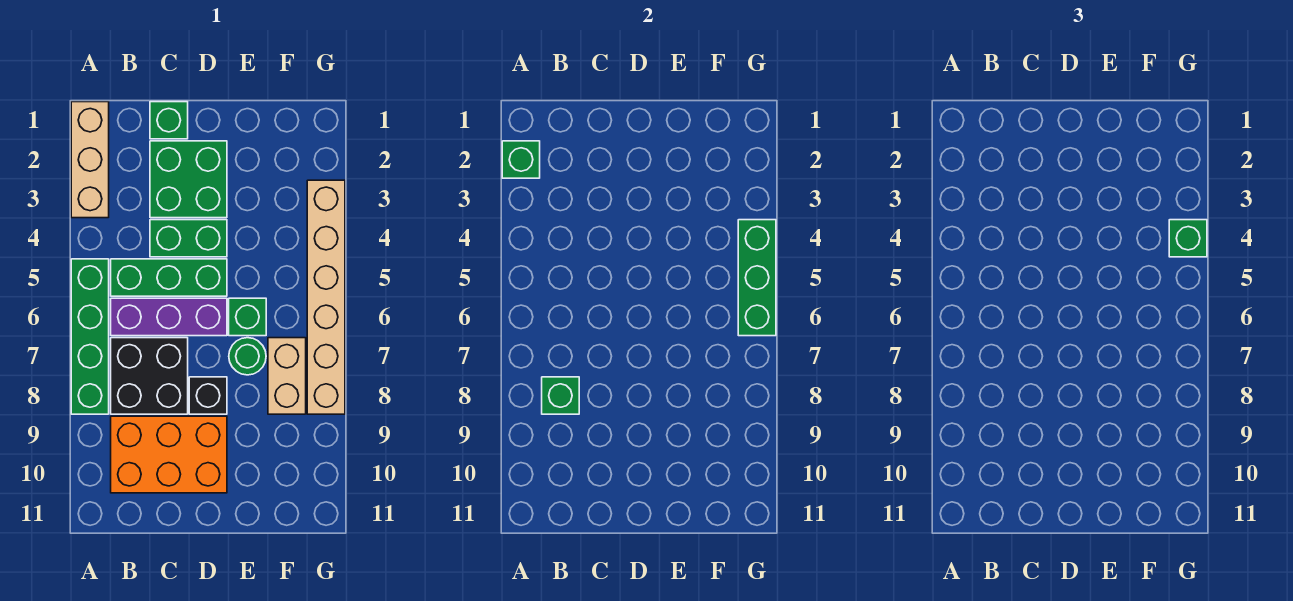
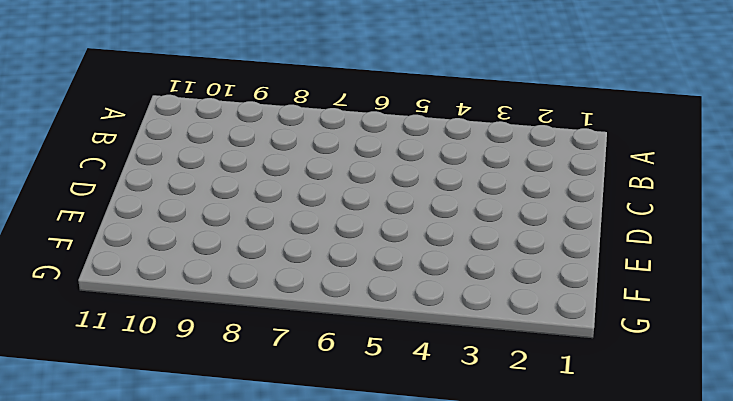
none -> tan brick A1:A3 level 1
none -> green brick A5:A8 level 1
none -> green brick B5:D5 level 1

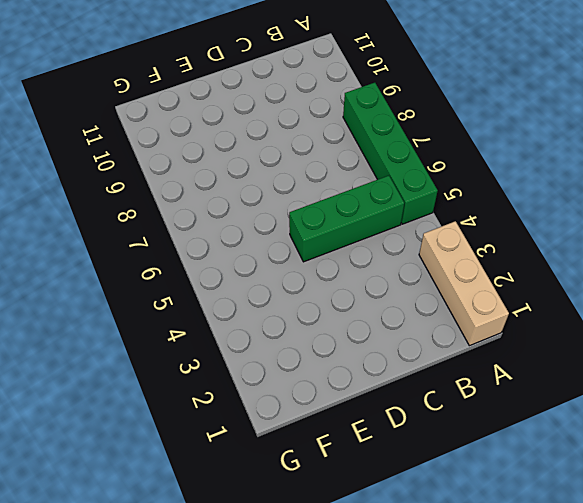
none -> purple brick B6:D6 level 1
none -> black brick B7:C8 level 1
none -> orange brick B9:D10 level 1

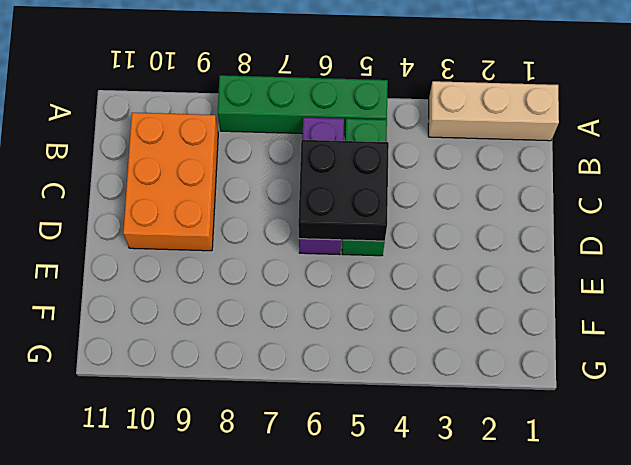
black brick C5:D6 level 2 -> black brick B7:C8 level 1
none -> green brick C1 level 1
none -> green brick C2:D3 level 1
none -> green brick C4:D4 level 1

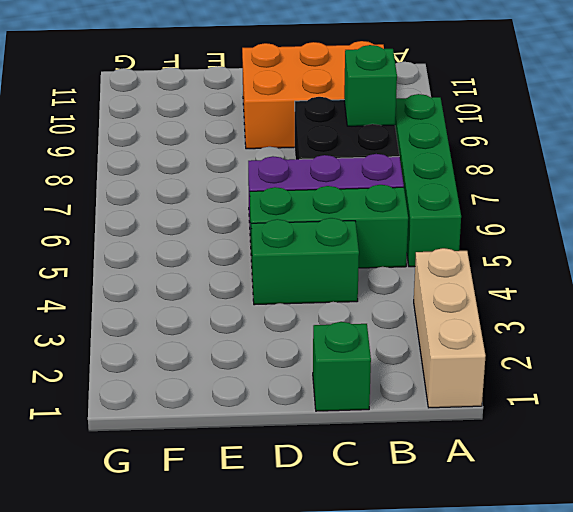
none -> green brick C2:D3 level 1
none -> black brick D8 level 1
none -> green brick E6 level 1

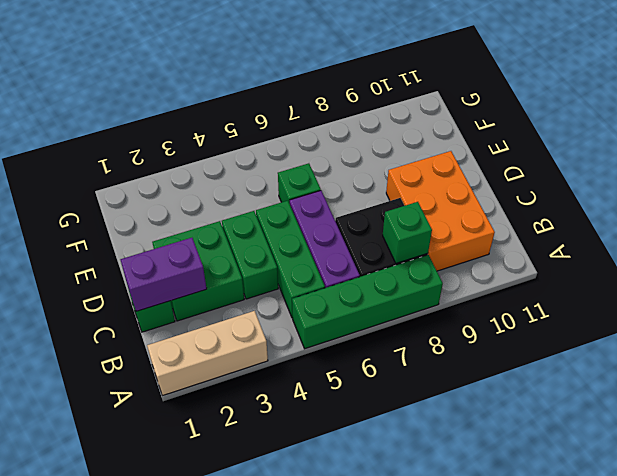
purple brick C1:C2 level 2 -> none
none -> black brick D8 level 1
none -> green round brick E7 level 1
none -> tan brick F7:F8 level 1

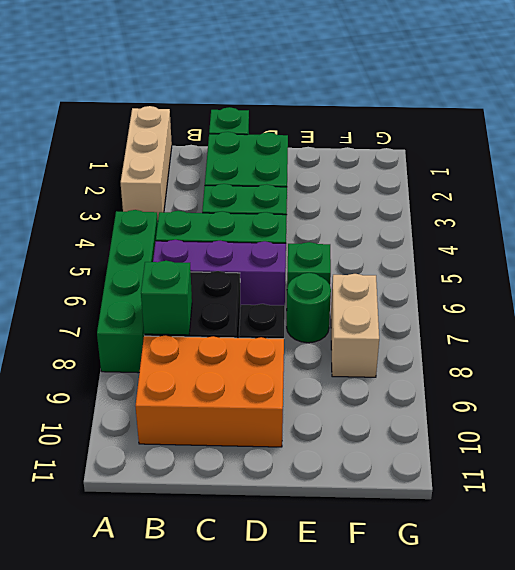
none -> tan brick G3:G8 level 1
none -> green brick A2 level 2
none -> green brick G4:G6 level 2

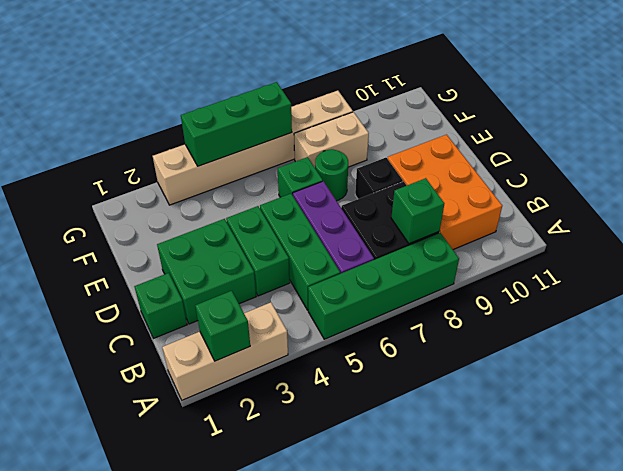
none -> green brick G4 level 3

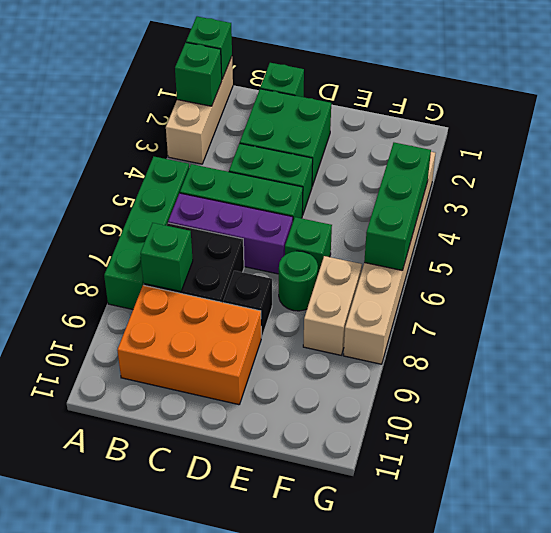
green brick A1 level 2 -> green brick G4 level 3

